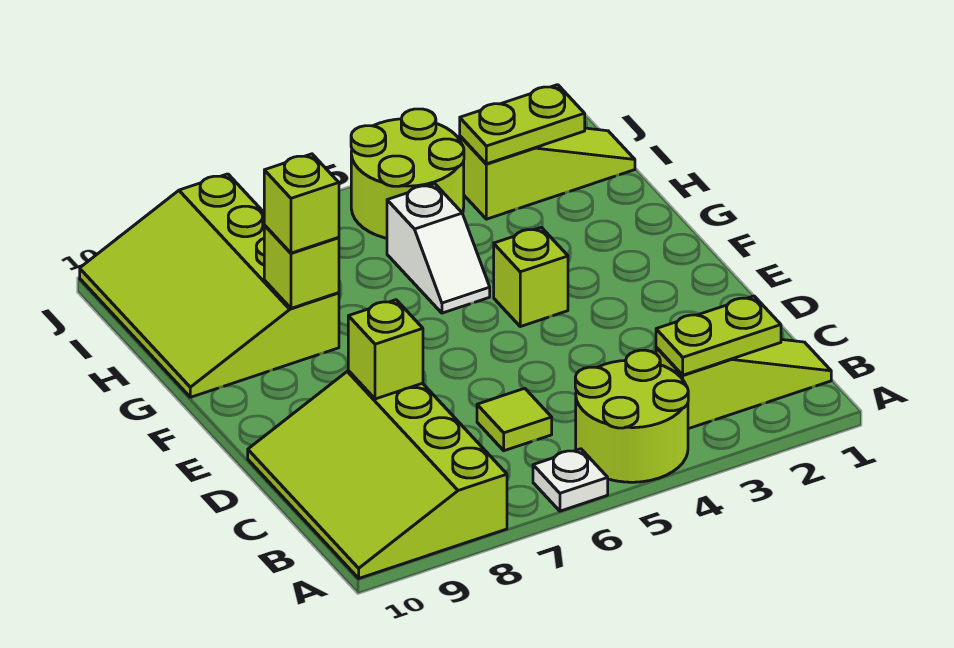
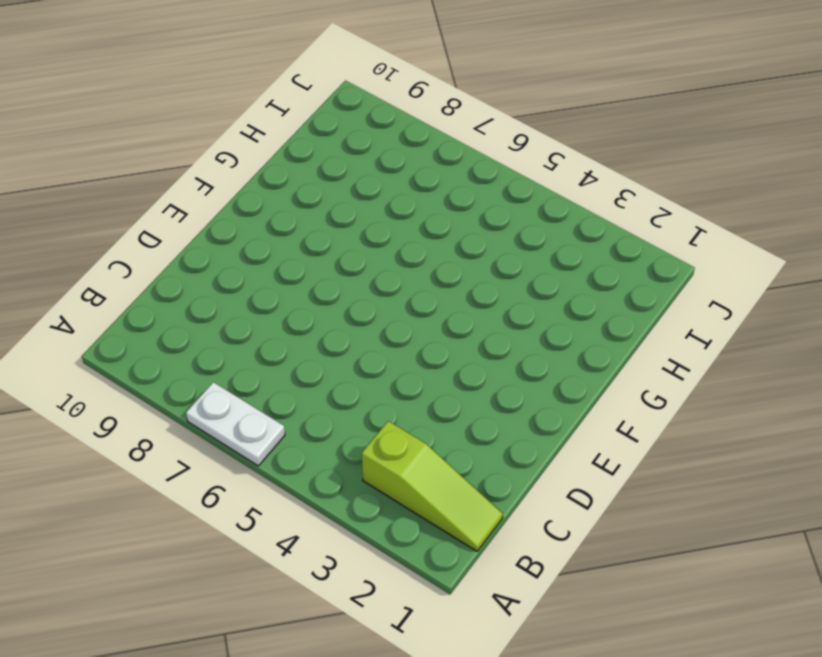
white plate A6:A7 level 1 -> white plate A6 level 1
none -> lime round brick A4:B5 level 1
none -> lime slope A8:D10 level 1 top 8
none -> lime tile C6 level 1

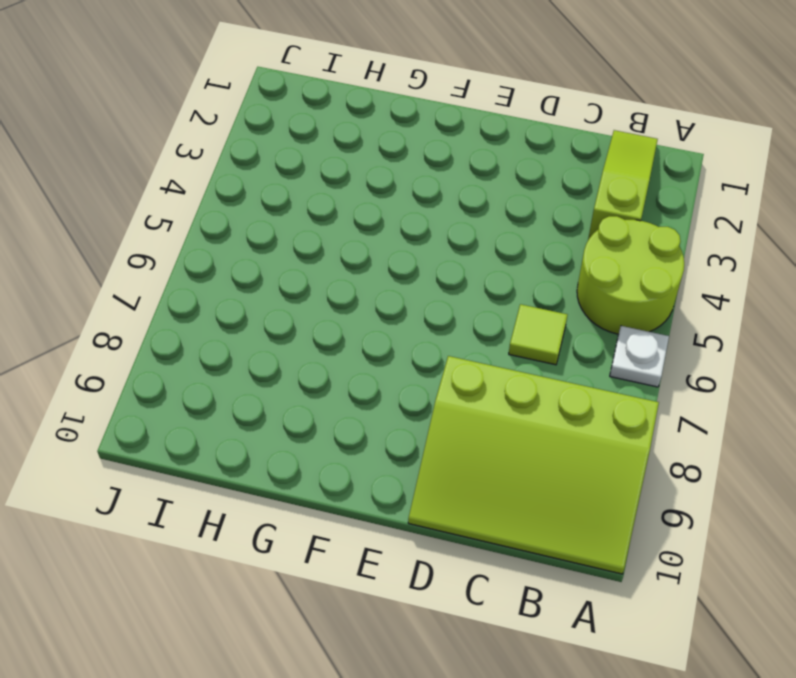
none -> lime brick F4 level 1
none -> white slope G5:H5 level 1 top H
none -> lime slope G8:J10 level 1 top 8

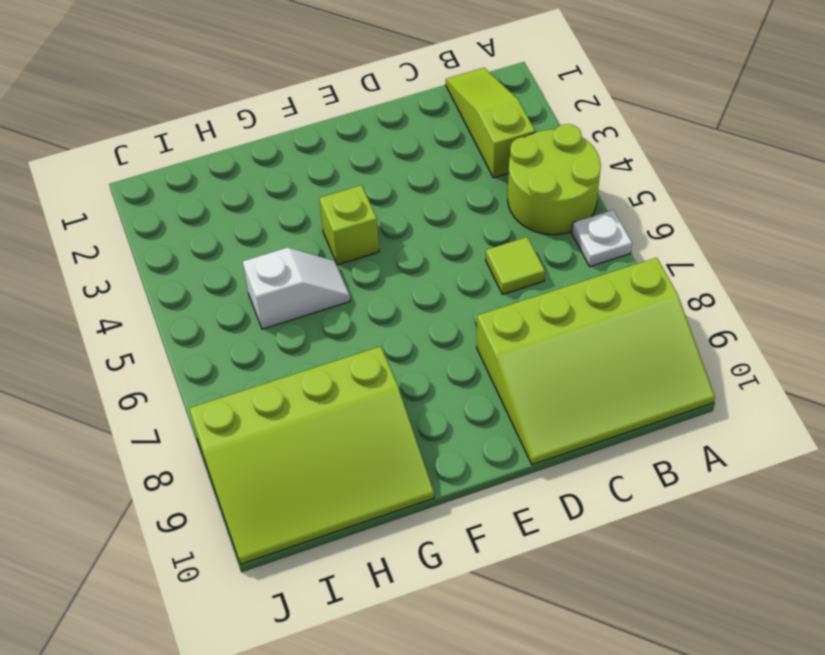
none -> lime slope I1:I3 level 1 top 3
none -> lime round brick I4:J5 level 1
none -> lime plate B2:B3 level 2

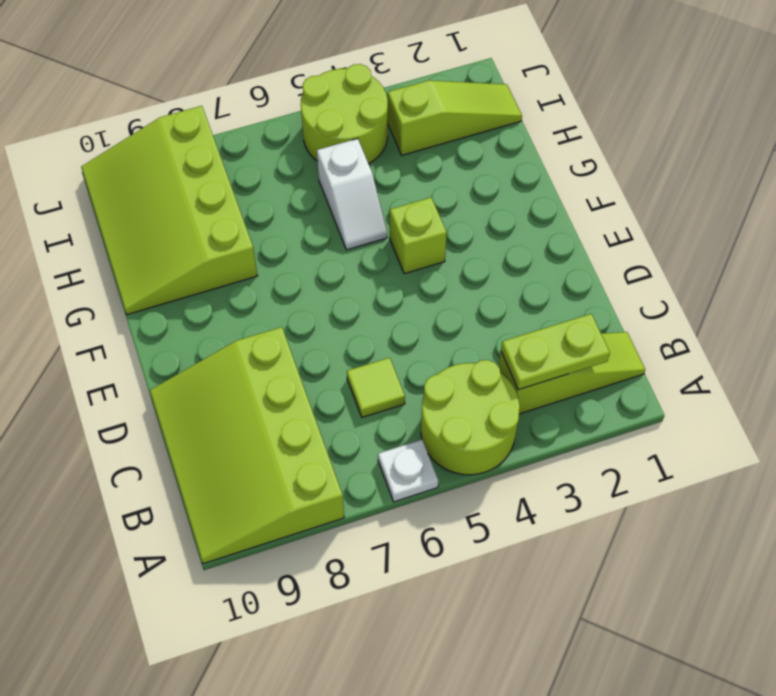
none -> lime brick D8 level 2
none -> lime brick G8 level 2
none -> lime plate I2:I3 level 2

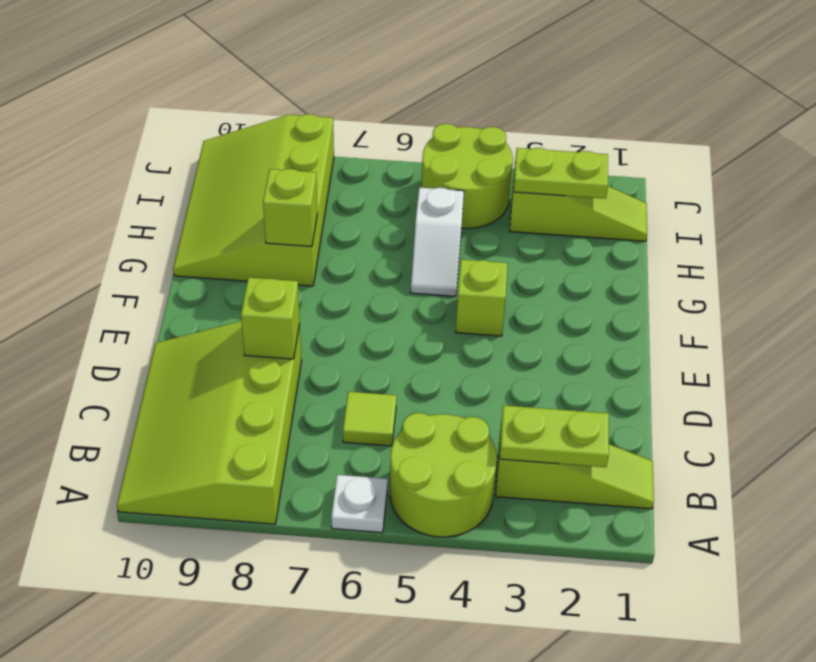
none -> lime brick G8 level 3

